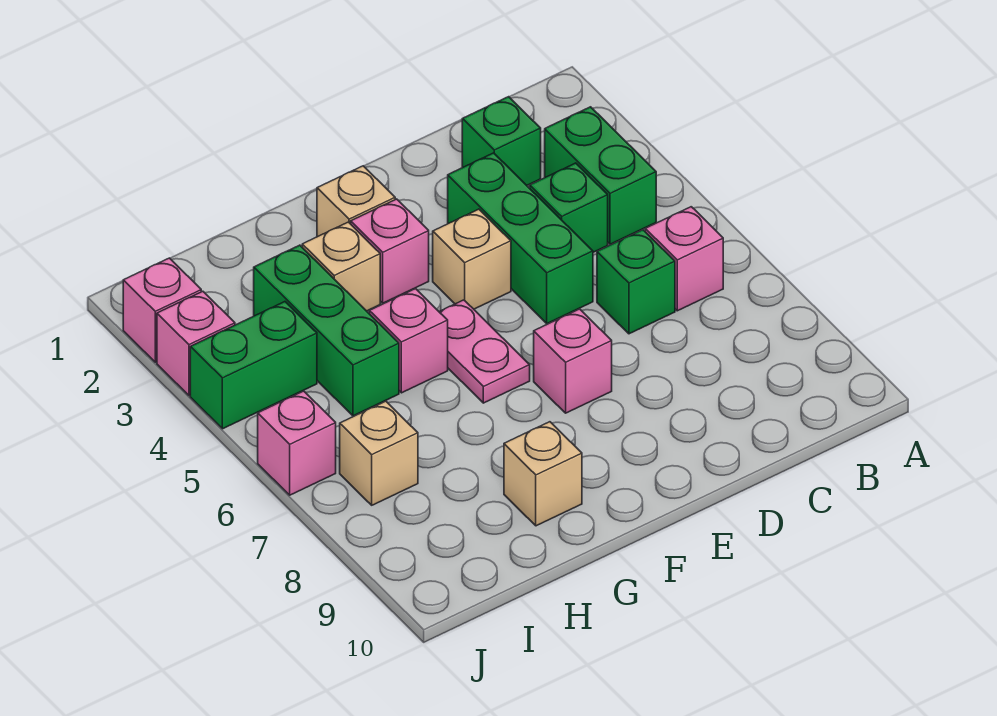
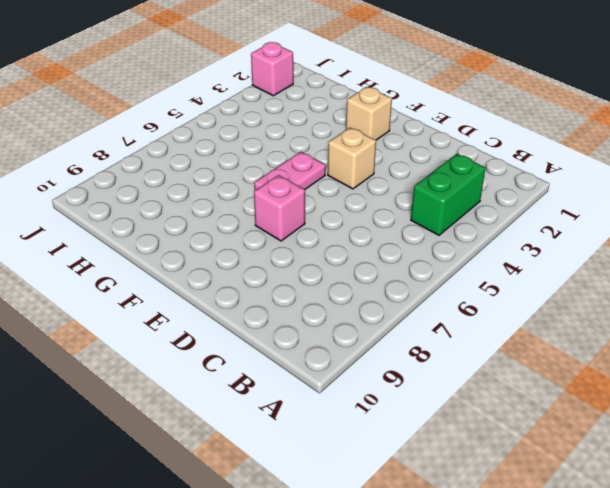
none -> pink brick B6 level 1
none -> green brick C2 level 1
none -> green brick C4 level 1

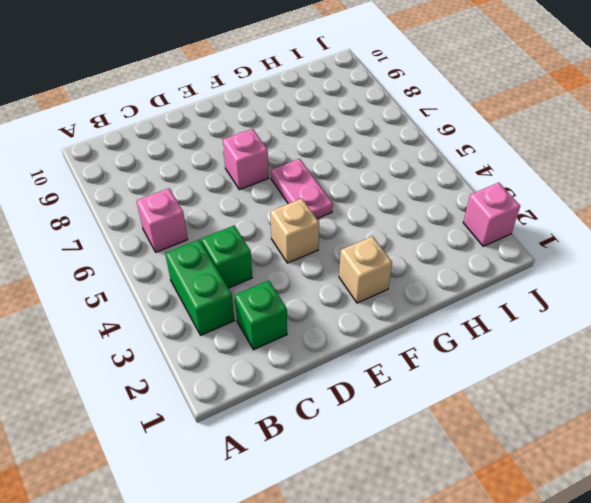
none -> green brick C6 level 1
none -> green brick D3:D5 level 1
none -> pink brick F3 level 1

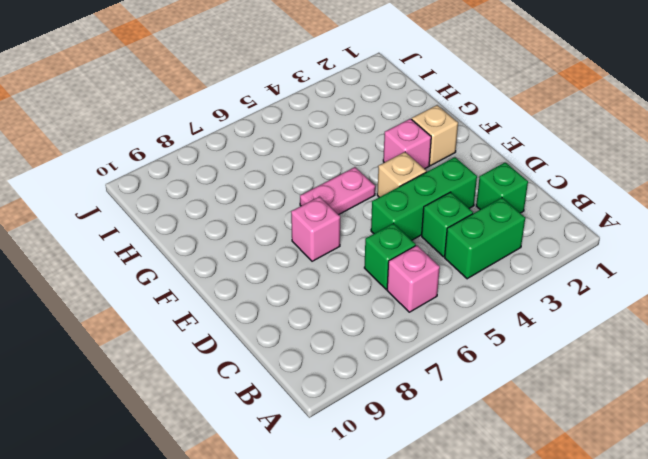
none -> tan brick G3 level 1
none -> pink brick G5 level 1
none -> tan brick G9 level 1

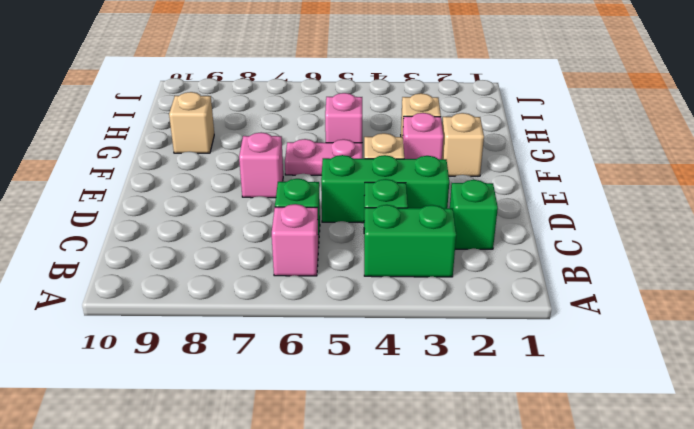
none -> green brick H3:H5 level 1
none -> green brick I4:J4 level 1
none -> tan brick I7 level 1

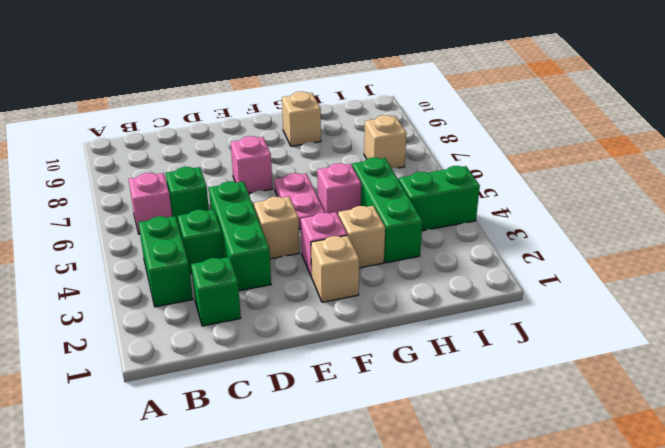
none -> pink brick J2 level 1
none -> pink brick J3 level 1
none -> pink brick J6 level 1

